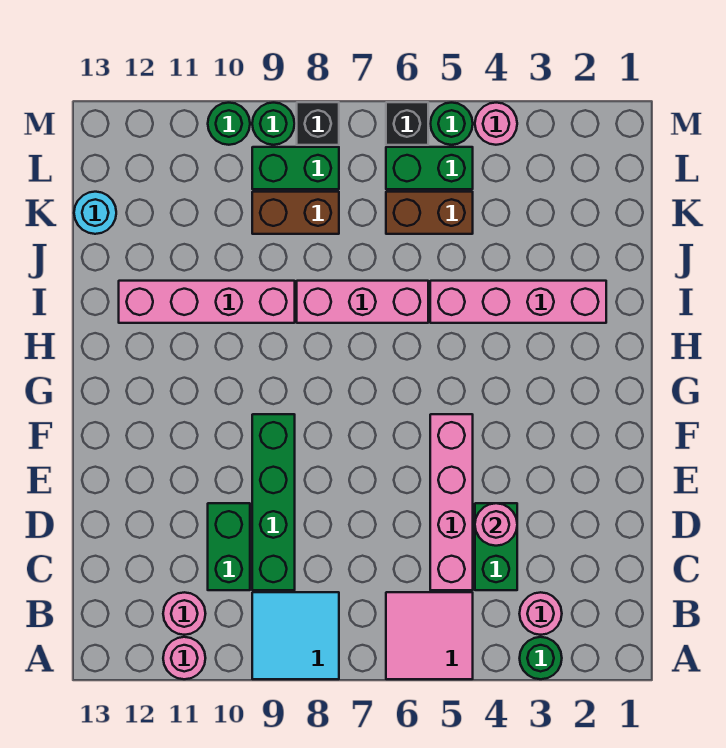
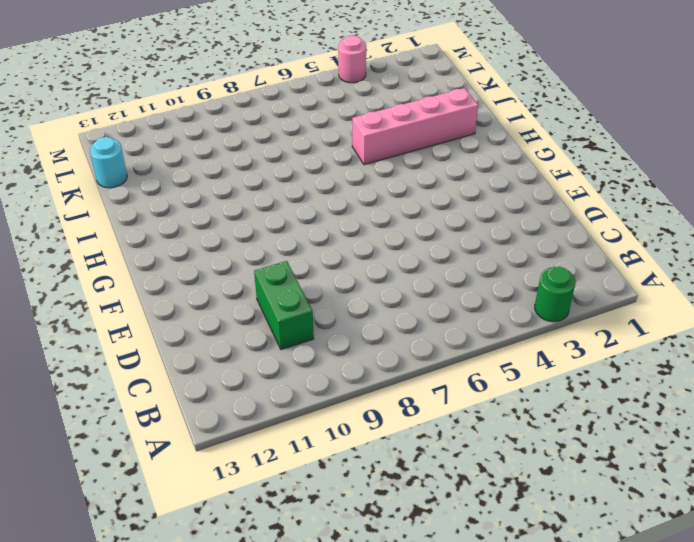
none -> pink tile A5:B6 level 1
none -> cyan tile A8:B9 level 1
none -> pink round brick A11 level 1

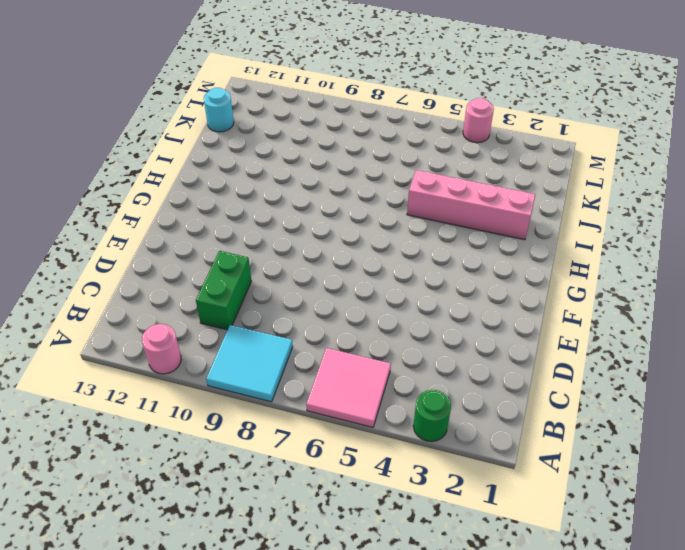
none -> pink round brick B3 level 1
none -> pink round brick B11 level 1
none -> green brick C4:D4 level 1

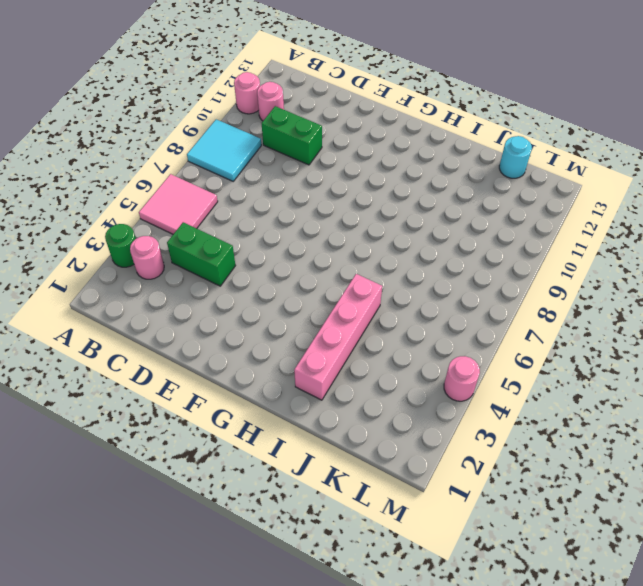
none -> pink brick C5:F5 level 1
none -> green brick C9:F9 level 1
none -> pink brick I6:I8 level 1

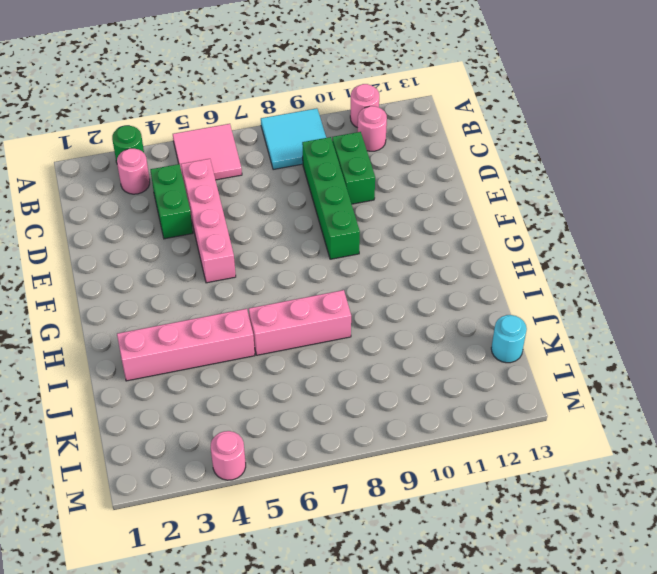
none -> pink brick I9:I12 level 1
none -> brown brick K5:K6 level 1
none -> brown brick K8:K9 level 1

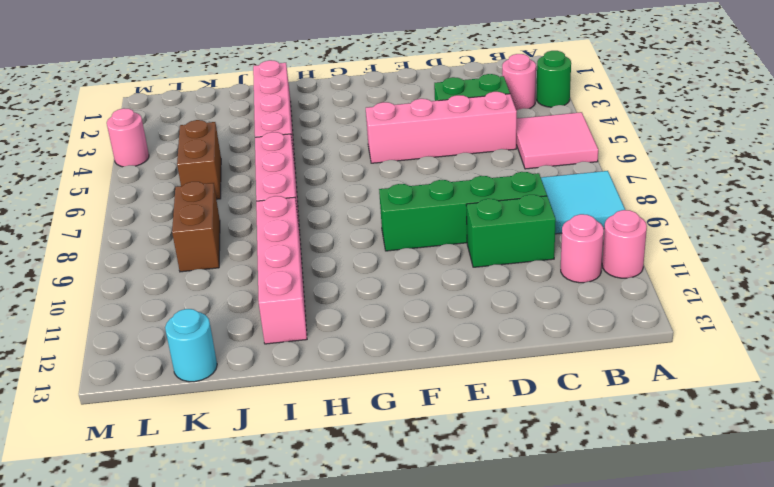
none -> green brick L5:L6 level 1
none -> green brick L8:L9 level 1
none -> green round brick M5 level 1

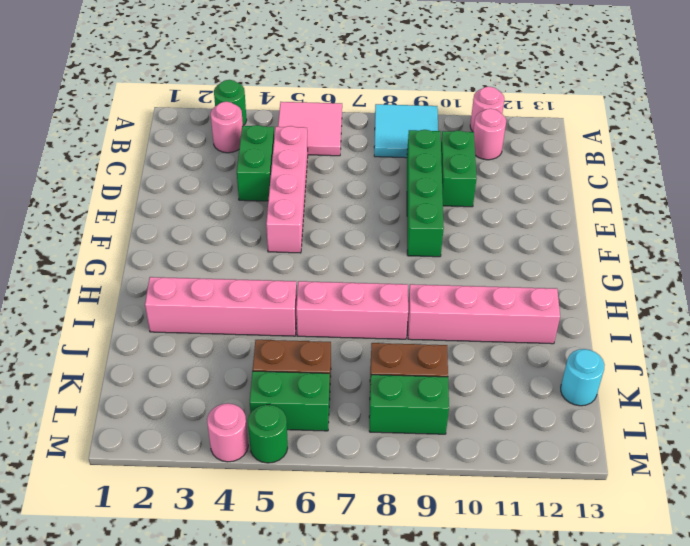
none -> black brick M6 level 1
none -> black brick M8 level 1
none -> green round brick M9 level 1

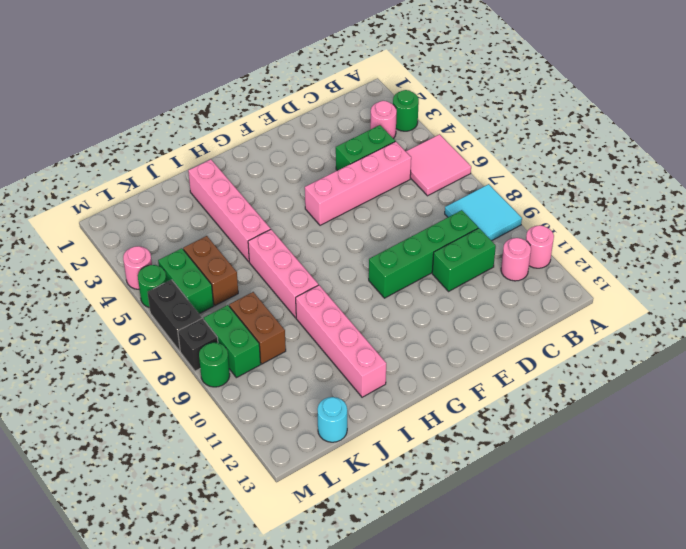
black brick M6:M7 level 1 -> black brick M6 level 1
none -> green round brick M10 level 1
none -> pink round brick D4 level 2

